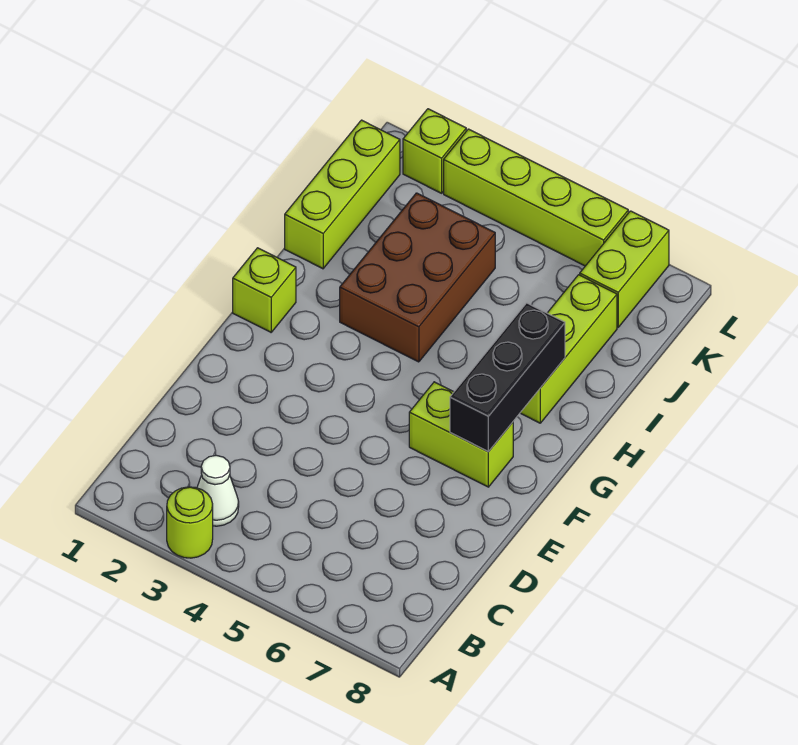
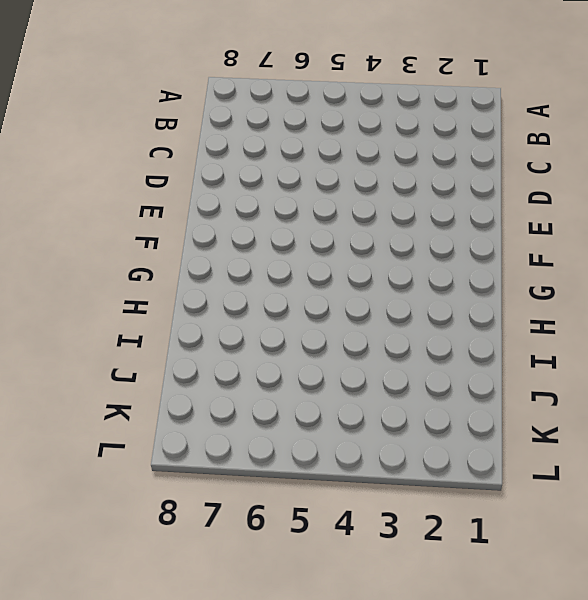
none -> lime round brick A3 level 1
none -> white cone B3 level 1

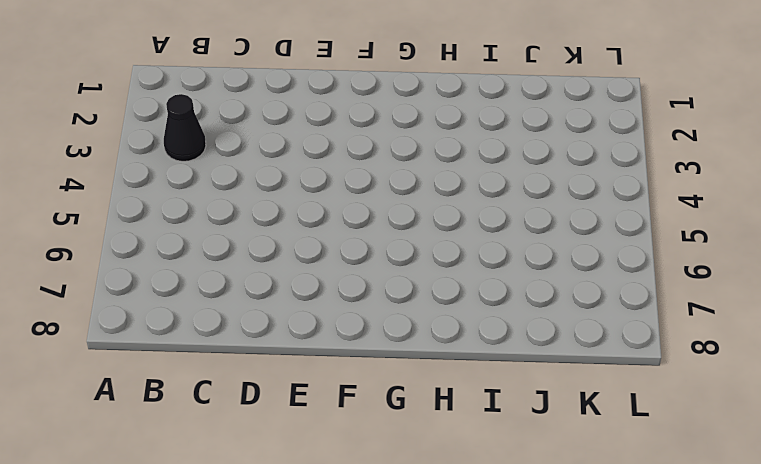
black cone B3 level 1 -> white cone B3 level 1
none -> lime round brick A3 level 1
none -> lime brick F6:F7 level 1

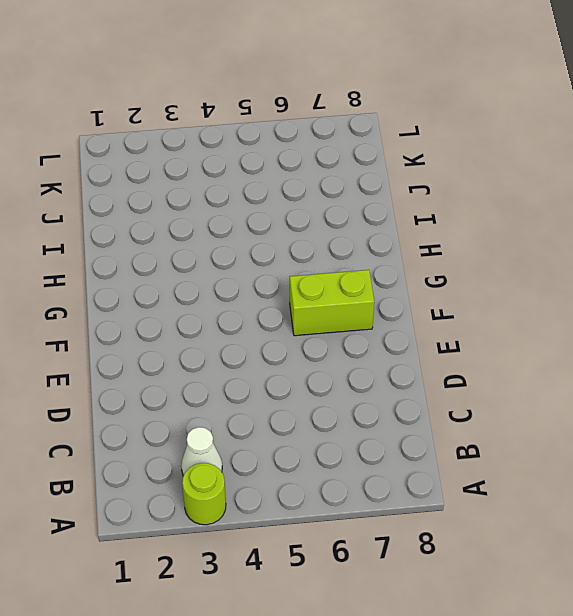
none -> lime brick G1 level 1
none -> brown brick H3:J4 level 1

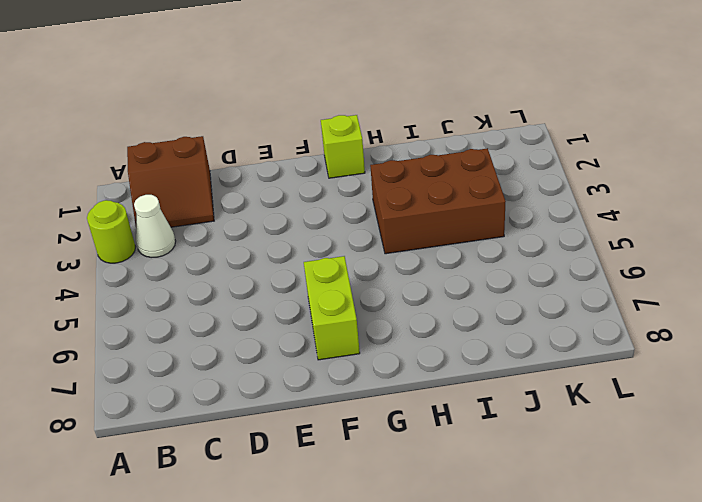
brown slope B1:C2 level 1 top 1 -> none
none -> lime brick H7:J7 level 1
none -> lime brick I1:K1 level 1

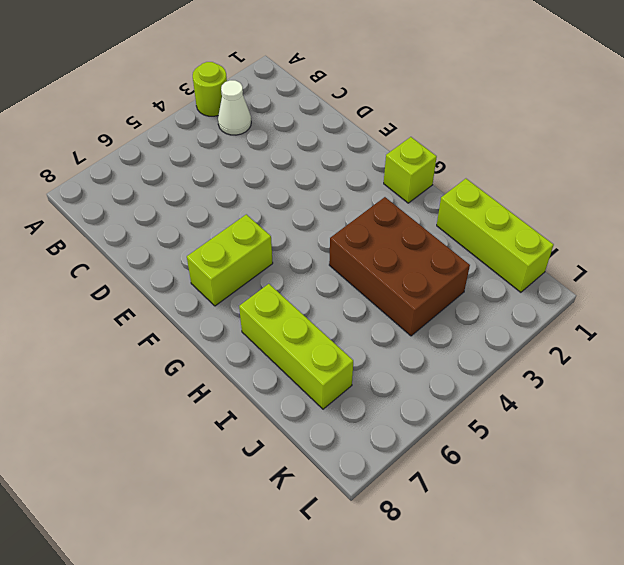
none -> lime brick K7:L7 level 1
none -> lime brick L2 level 1

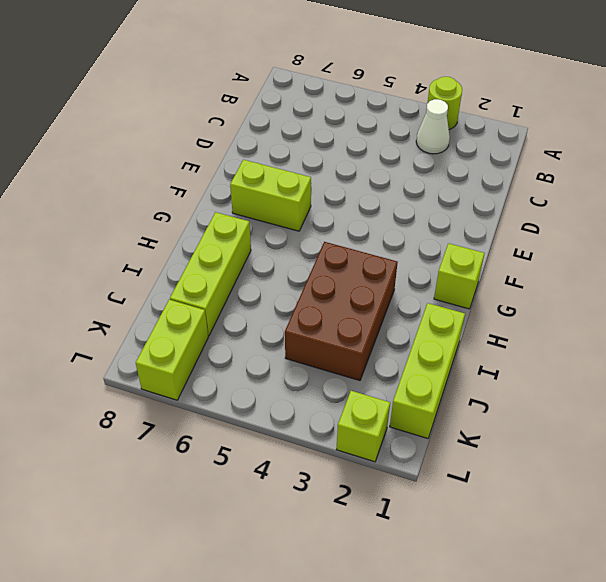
none -> lime brick L3:L6 level 1
none -> black brick F7:H7 level 2

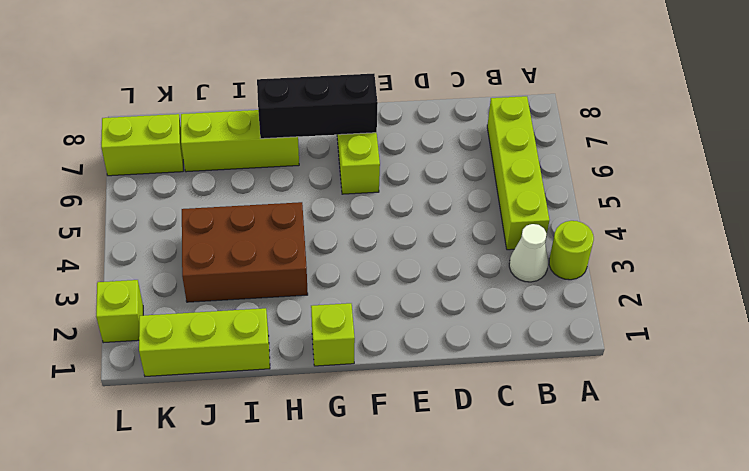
lime brick B4:B7 level 1 -> lime brick L3:L6 level 1

